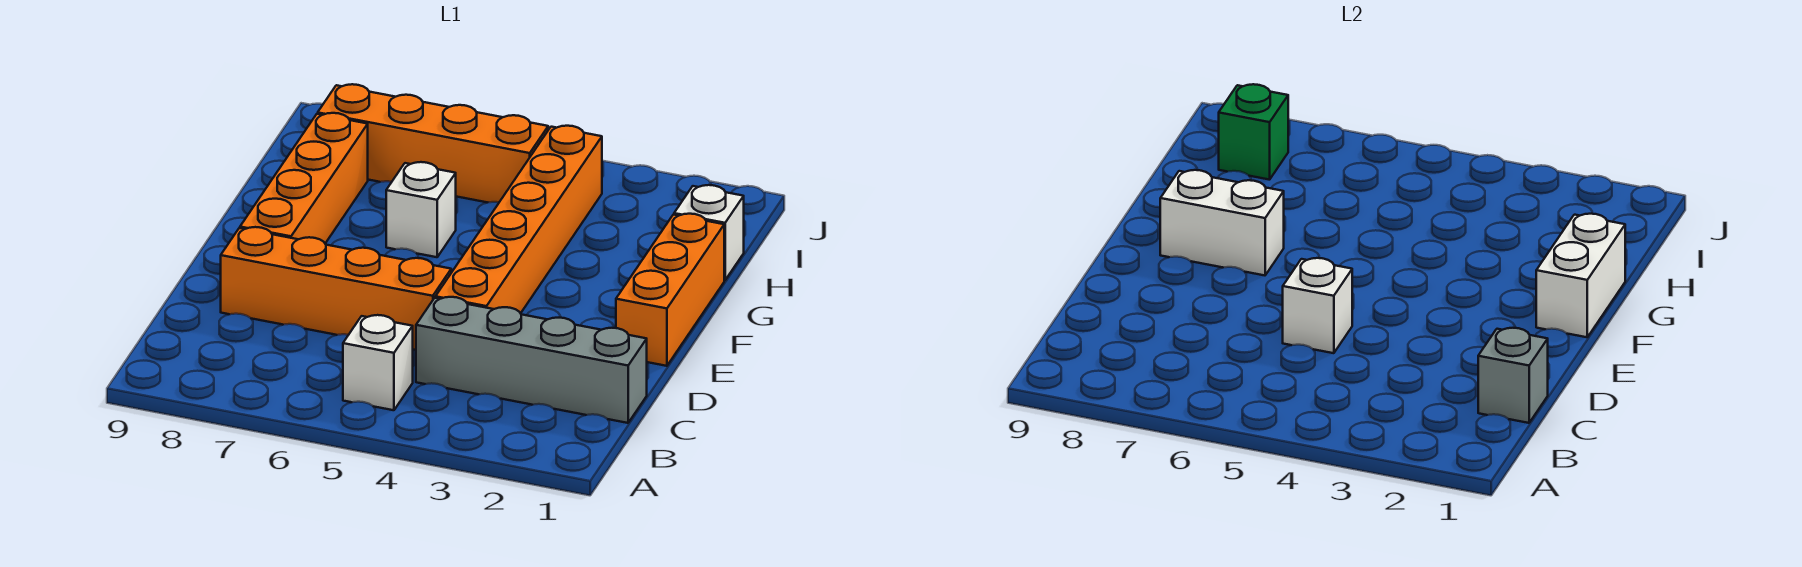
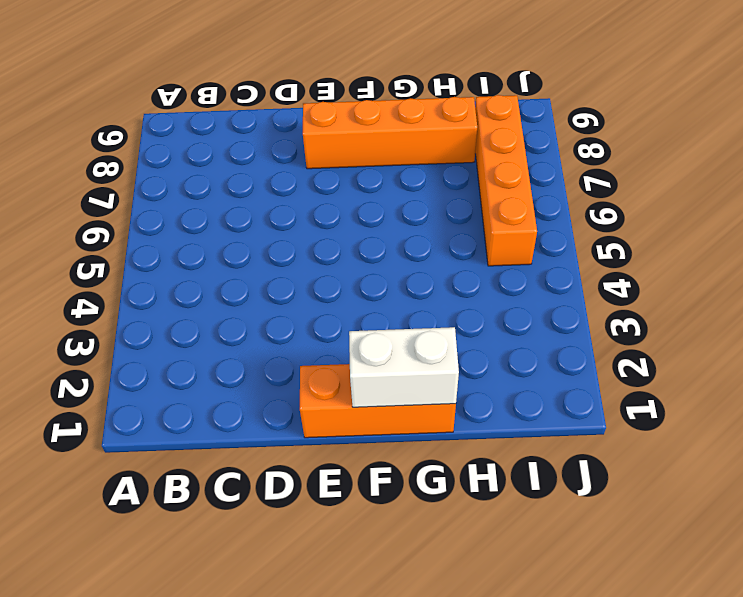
none -> white brick B5 level 1
none -> grey brick C1:C4 level 1
none -> orange brick D4:I4 level 1

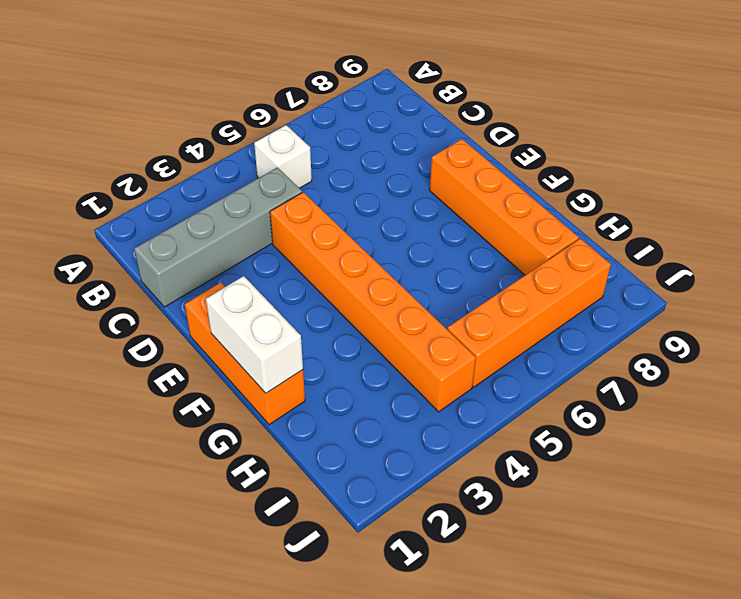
none -> orange brick D5:D8 level 1
none -> white brick G6 level 1
none -> white brick H1 level 1

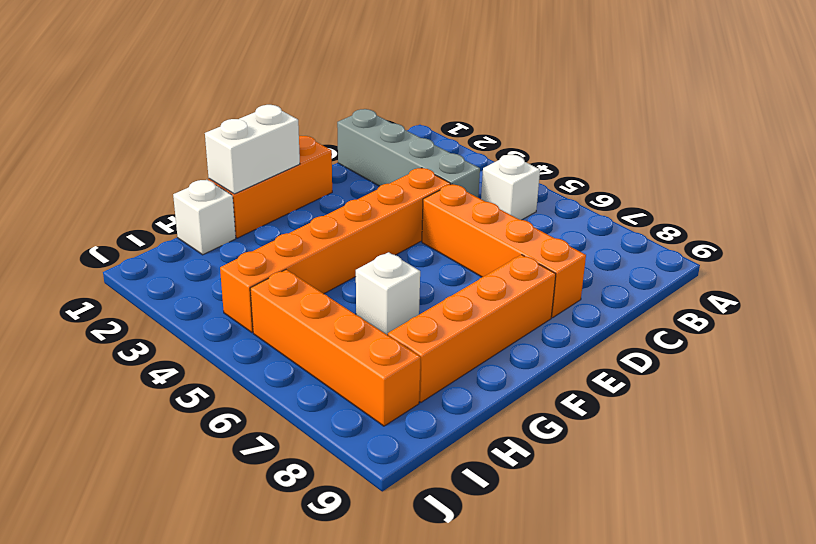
none -> grey brick C1 level 2
none -> white brick D5 level 2
none -> white brick F7:F8 level 2

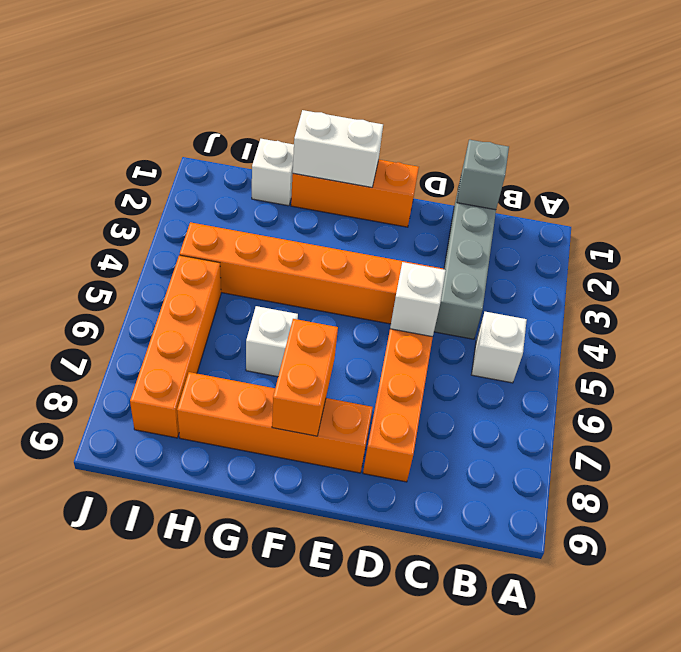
orange brick F7:F8 level 2 -> white brick F7:F8 level 2
none -> green brick I8 level 2

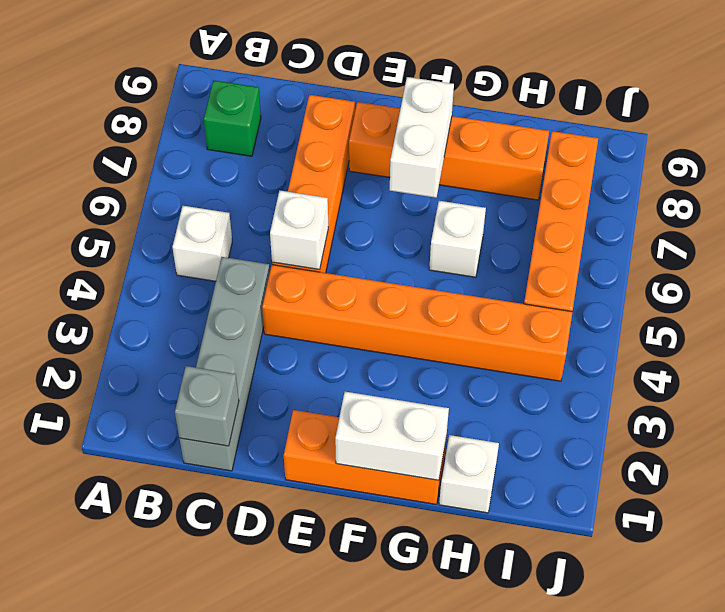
green brick B8 level 1 -> green brick I8 level 2

